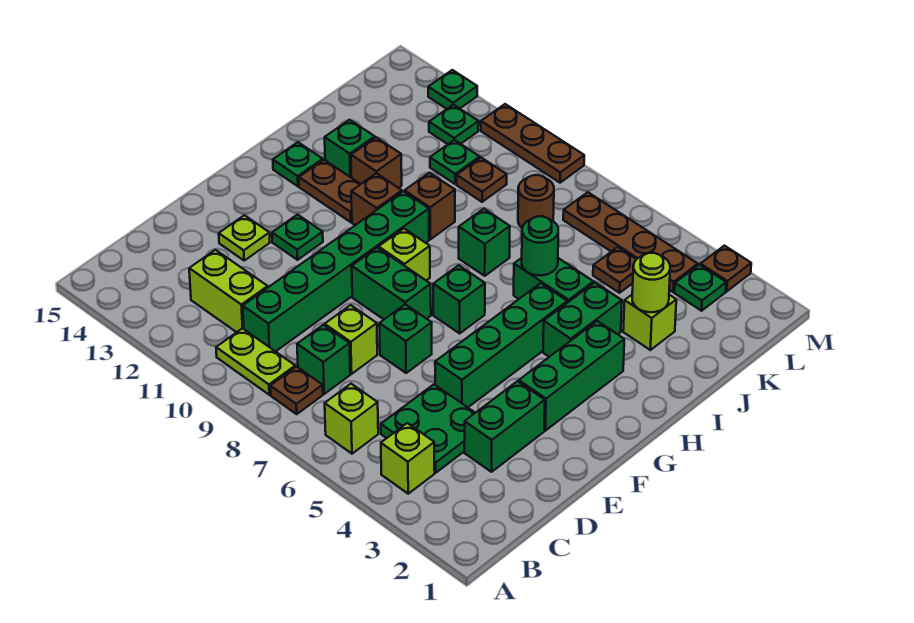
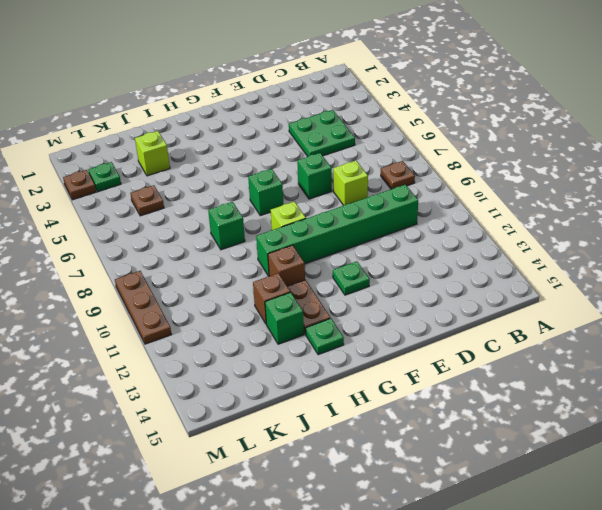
none -> lime brick B4 level 1
none -> lime brick B6 level 1
none -> lime plate B9:B10 level 1
none -> green brick C8 level 1

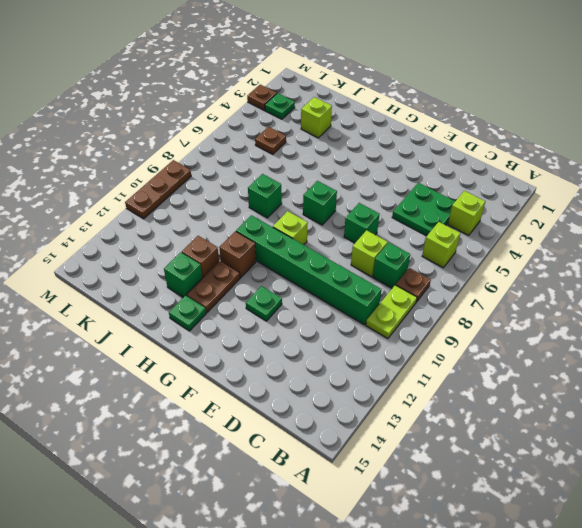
none -> lime brick C11:C12 level 1
none -> green brick D3:E3 level 1
none -> green brick E5:H5 level 1
none -> lime plate E13 level 1

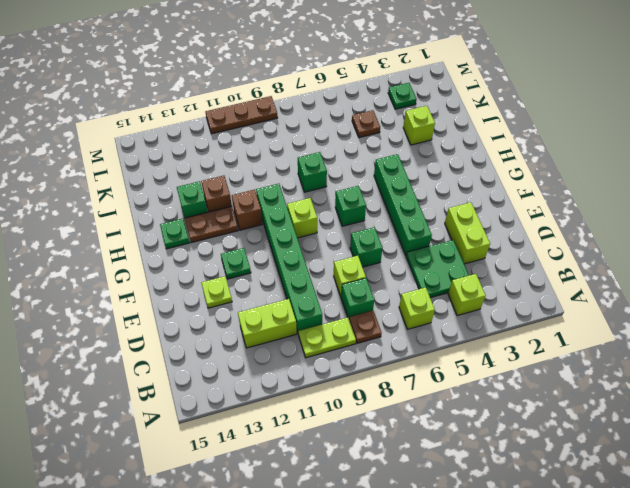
lime brick D3:E3 level 1 -> green brick D3:E3 level 1
none -> green brick F3:H3 level 1
none -> green brick F8:F9 level 1
none -> green brick H4:I4 level 1
none -> green brick I5:I6 level 1

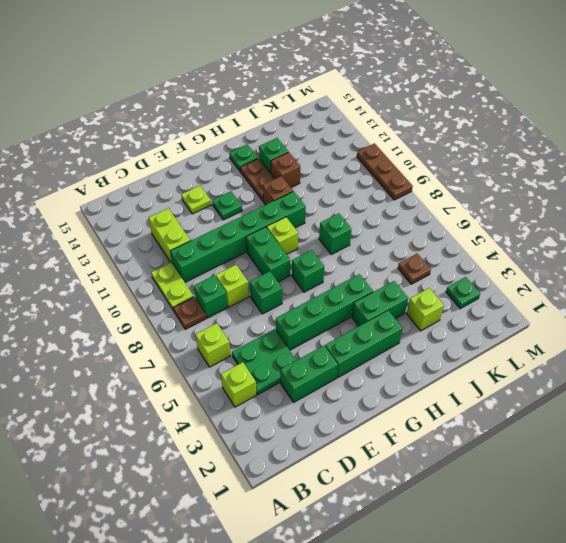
none -> green brick I5:I6 level 1
none -> brown brick I10 level 1
none -> brown round brick K8 level 1
none -> brown plate K10 level 1

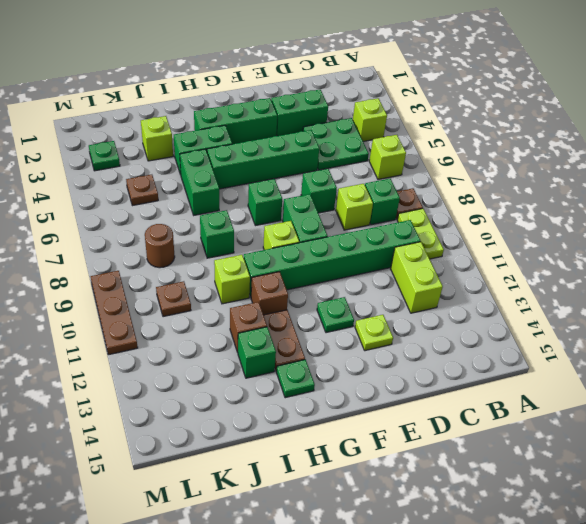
lime brick I10 level 1 -> brown brick I10 level 1
none -> green plate K11 level 1
none -> brown plate L4:L7 level 1
none -> green plate L12 level 1
none -> brown plate M3 level 1

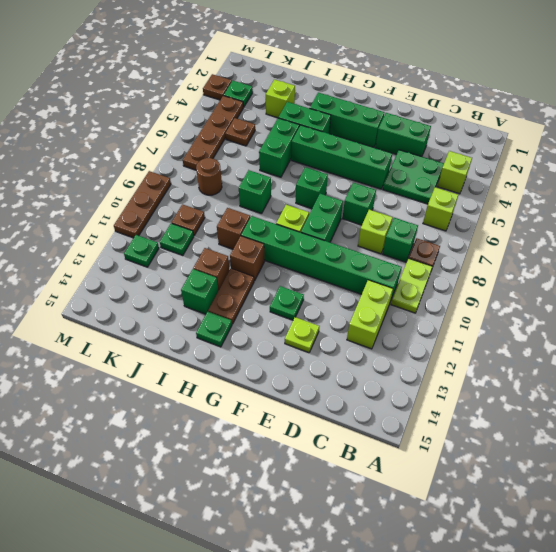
none -> green plate M13 level 1
none -> green round brick I6 level 2
none -> lime round brick J3 level 2

